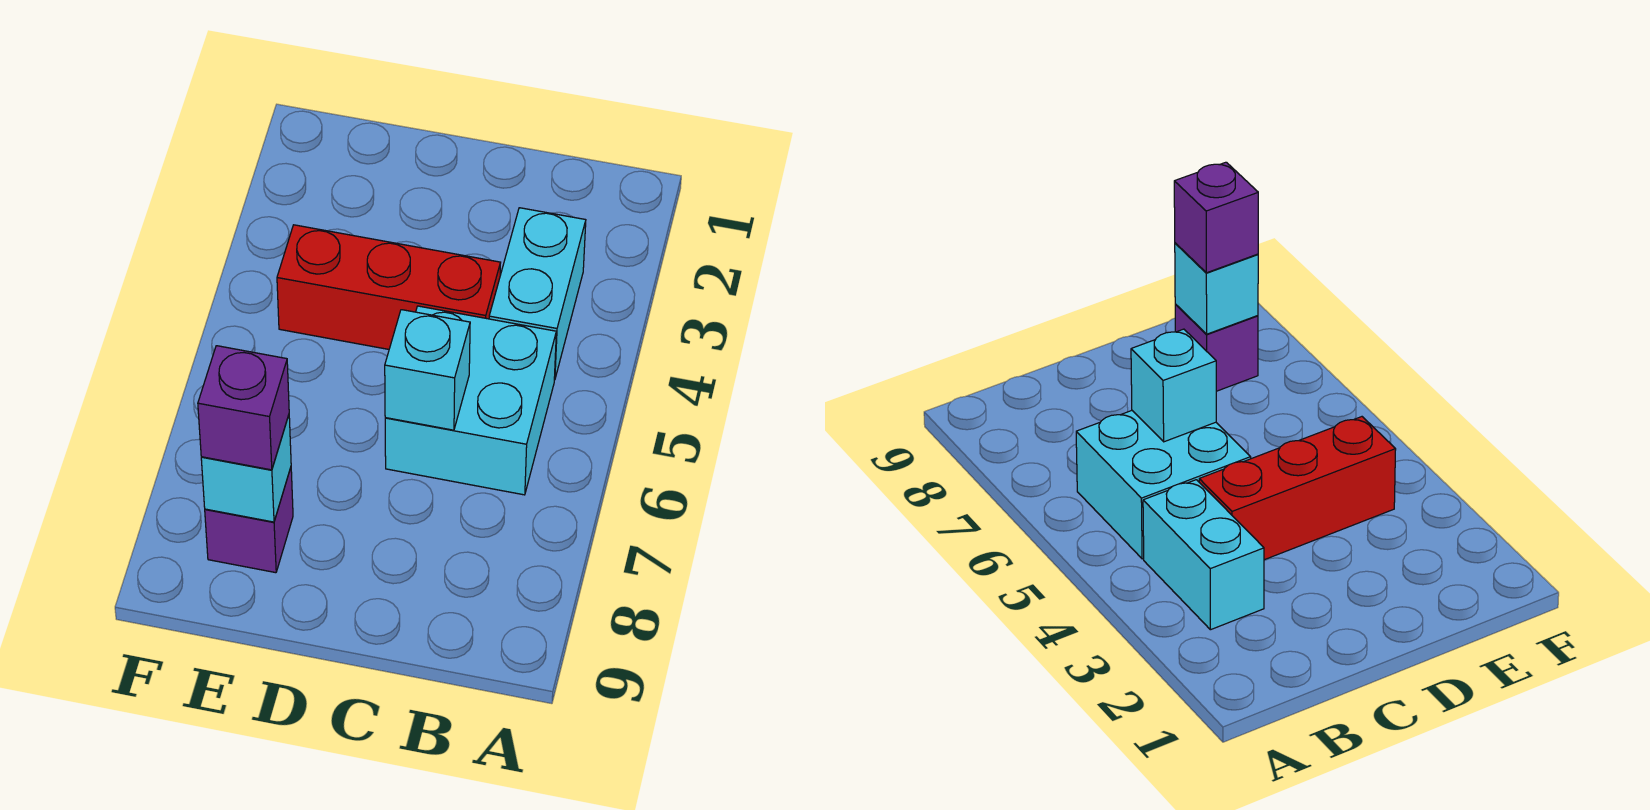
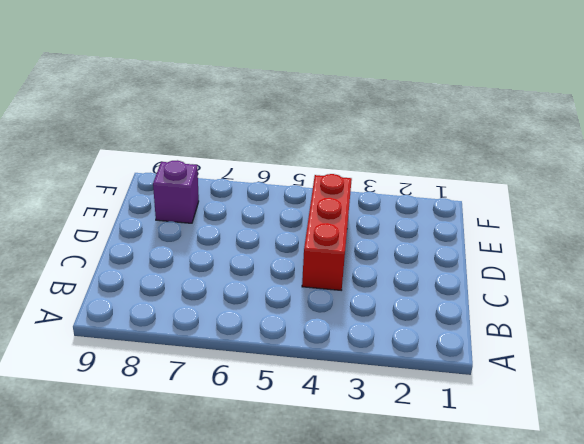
none -> cyan brick B3:B4 level 1
none -> cyan brick B5:C6 level 1

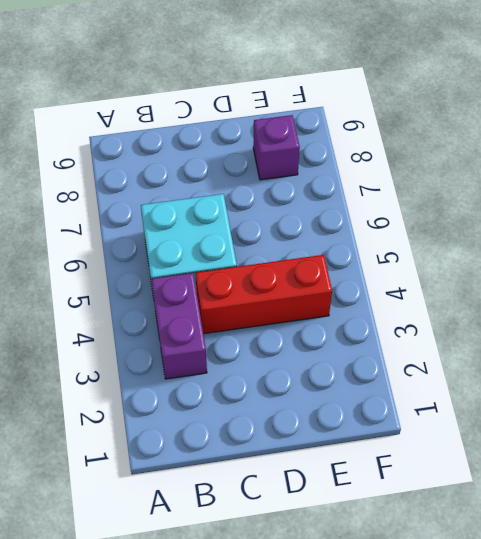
purple brick B3:B4 level 1 -> cyan brick B3:B4 level 1
none -> cyan brick C6 level 2
none -> cyan brick E8 level 2

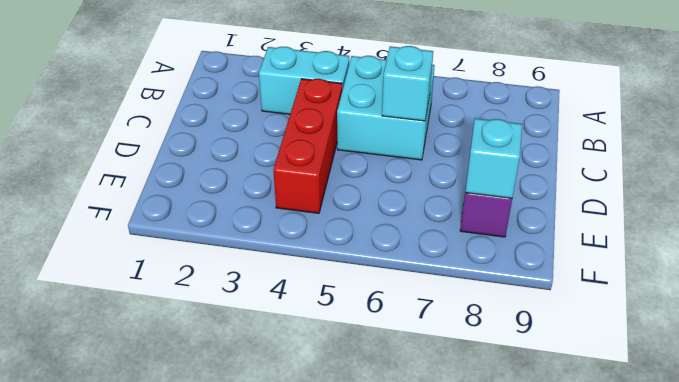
none -> purple brick E8 level 3

